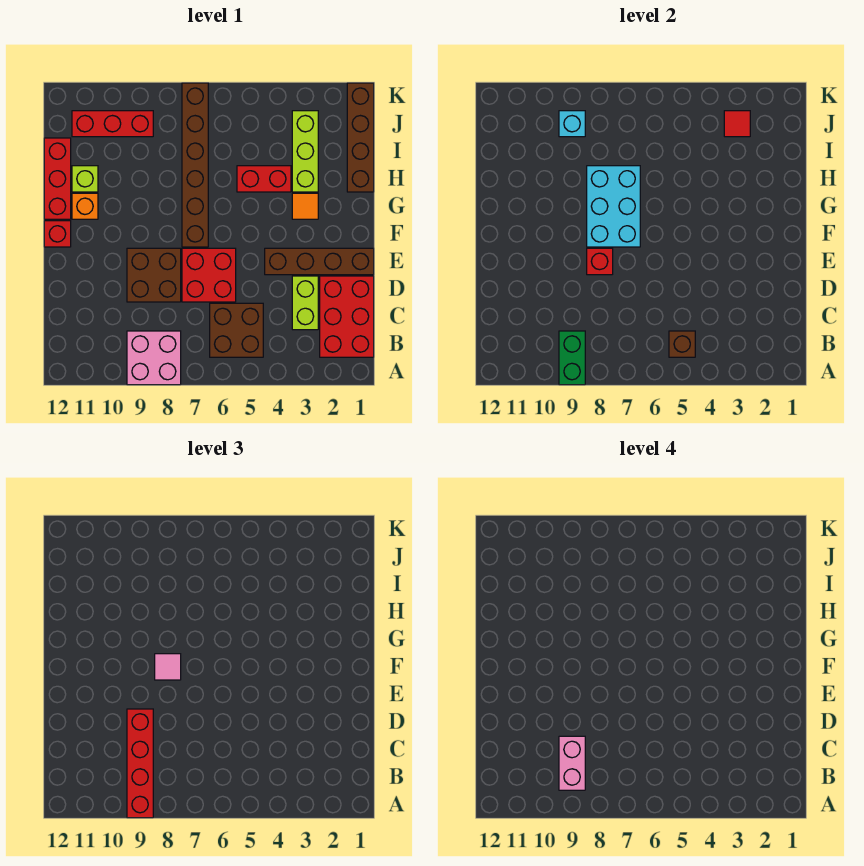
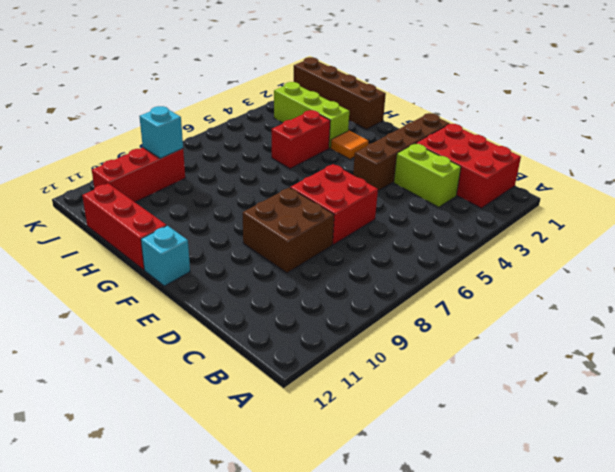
cyan brick F12 level 1 -> red brick F12 level 1
none -> pink brick A8:B9 level 1
none -> brown brick B5:C6 level 1
none -> brown brick F7:K7 level 1

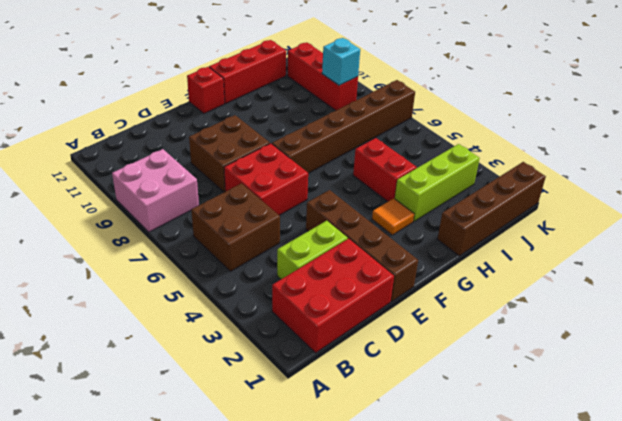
none -> orange brick G11 level 1
none -> lime brick H11 level 1
none -> green brick A9:B9 level 2

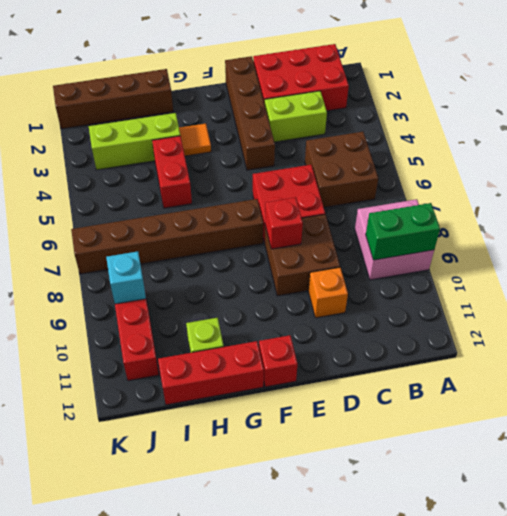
orange brick D10 level 1 -> orange brick G11 level 1
none -> brown brick B5 level 2
none -> cyan brick F7:H8 level 2
none -> red tile J3 level 2

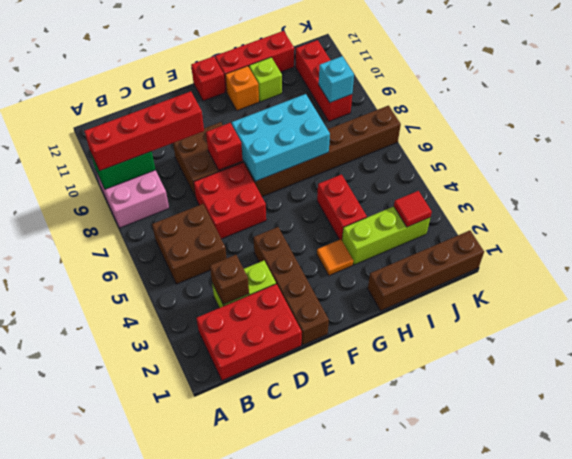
brown brick C3 level 2 -> brown brick B5 level 2
none -> pink tile F8 level 3
none -> pink brick B9:C9 level 4

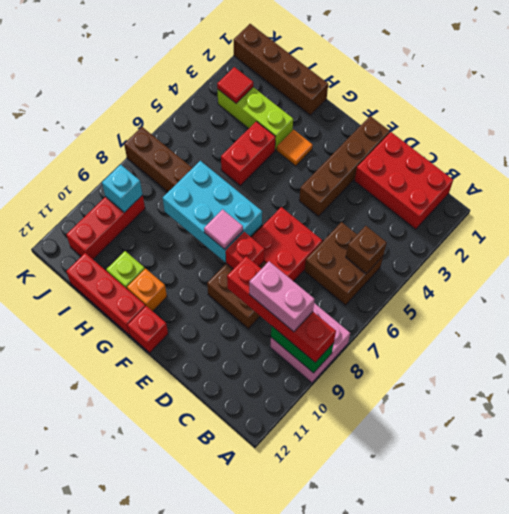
none -> lime brick C3:D3 level 1

